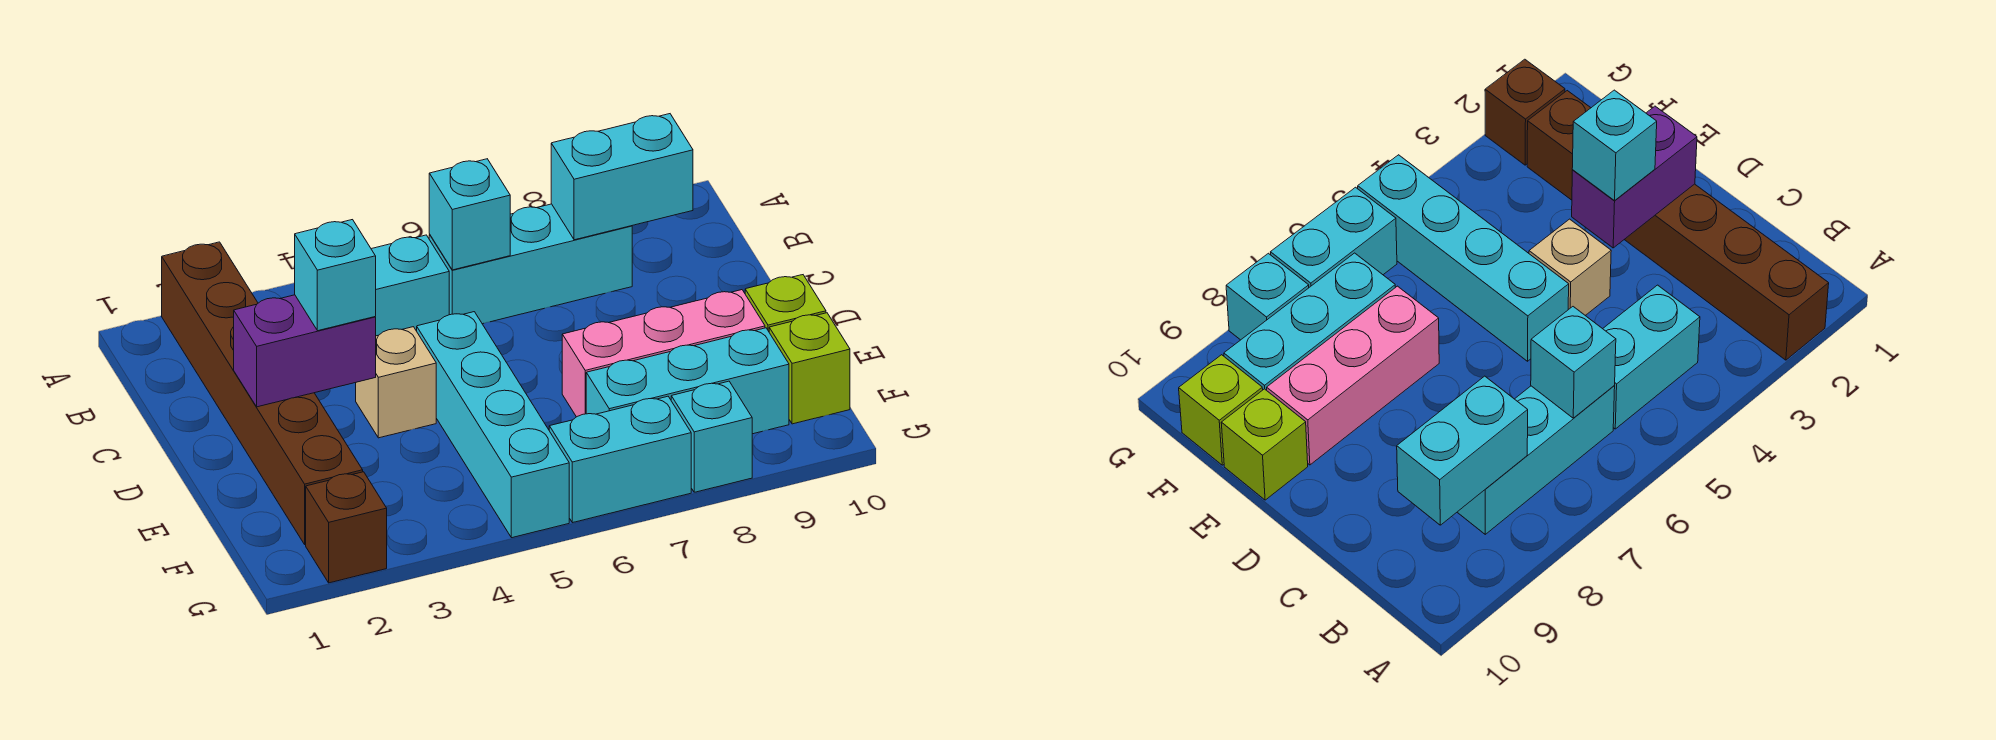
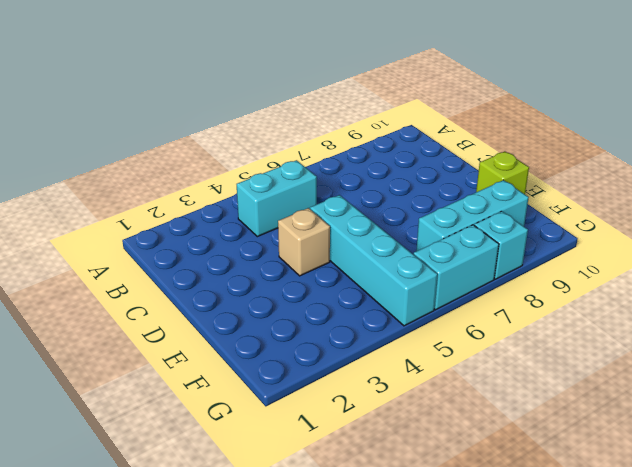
none -> brown brick A2:F2 level 1
none -> cyan brick B6:B8 level 1
none -> pink brick E7:E9 level 1

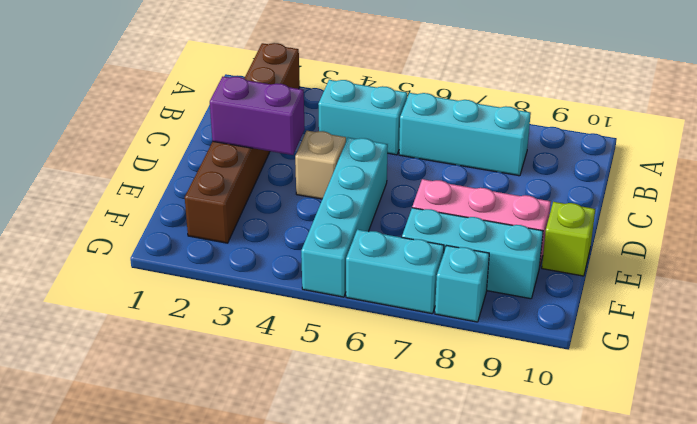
none -> lime brick F10 level 1
none -> brown brick G2 level 1
none -> cyan brick B6 level 2

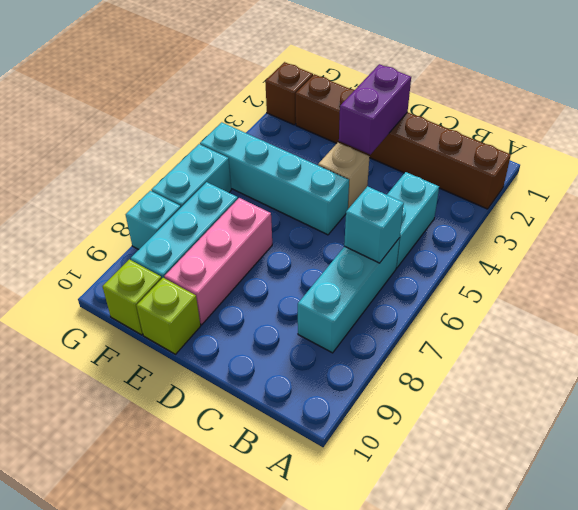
none -> cyan brick B8:B9 level 2
none -> cyan brick D3 level 3

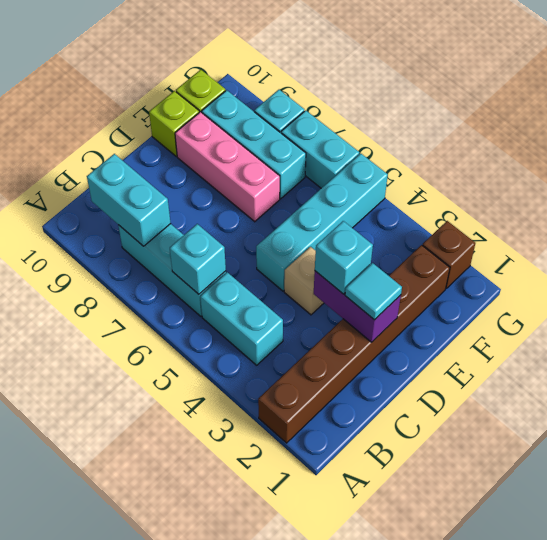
cyan tile D2 level 3 -> none

